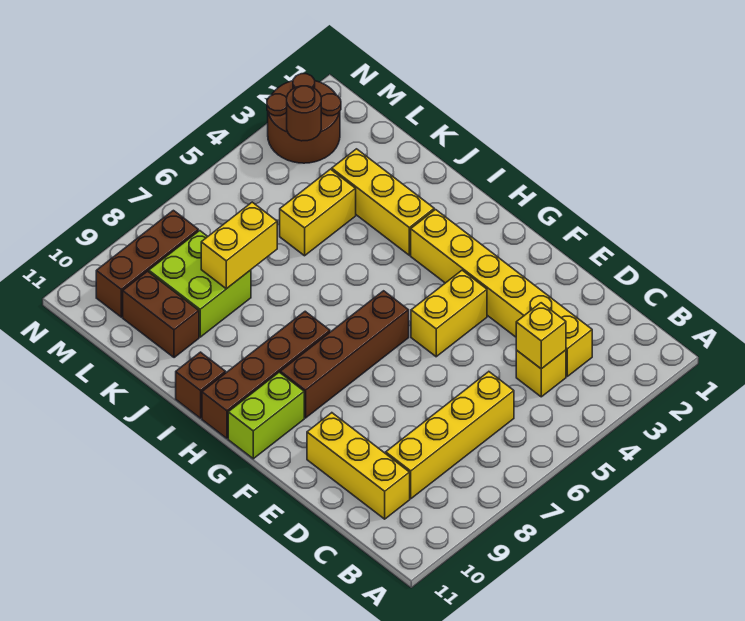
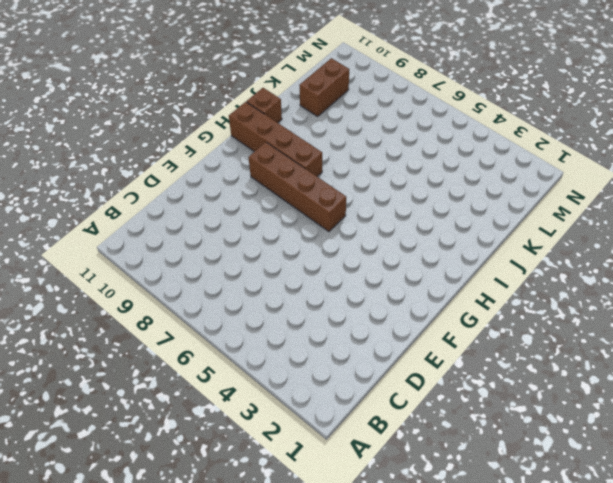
none -> yellow brick C3:H3 level 1
none -> yellow brick C4 level 1
none -> yellow brick C6:C9 level 1

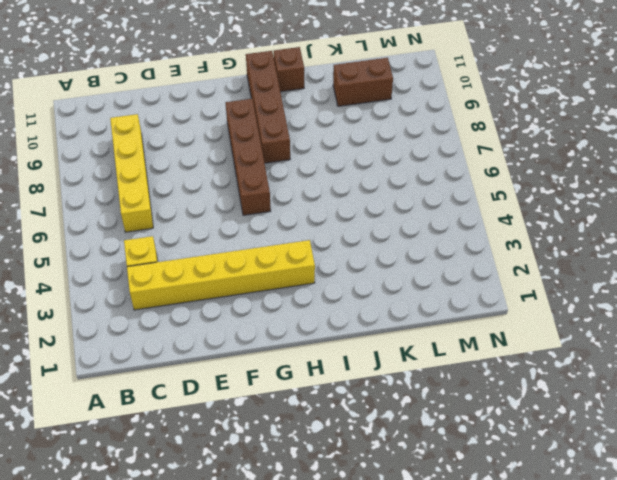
none -> yellow brick C10:E10 level 1
none -> yellow brick F4:F5 level 1
none -> lime brick G10:G11 level 1

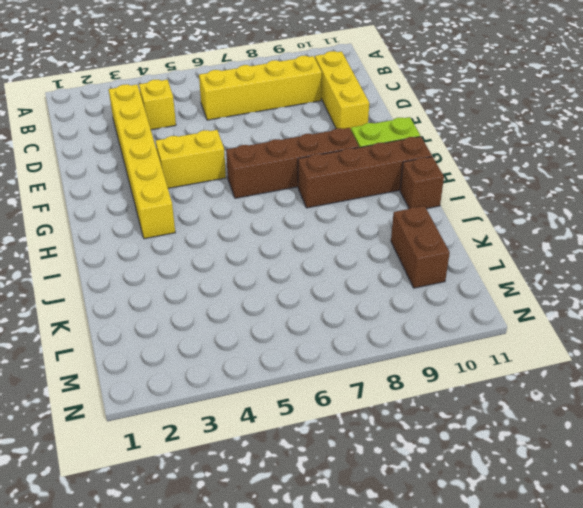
none -> yellow brick I3:K3 level 1
none -> yellow brick K4:K5 level 1
none -> lime brick K8:L9 level 1

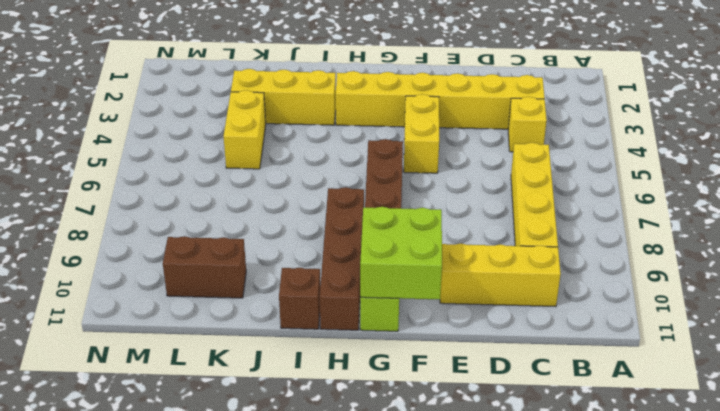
lime brick F10:G11 level 2 -> lime brick K8:L9 level 1
none -> brown round brick M2:N3 level 1
none -> brown brick M8:M10 level 1
none -> yellow brick C4 level 2

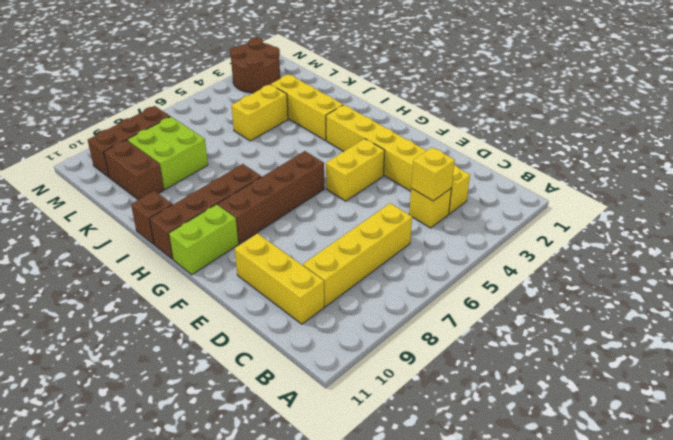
none -> yellow brick K7:K8 level 2
none -> brown round brick M3 level 2

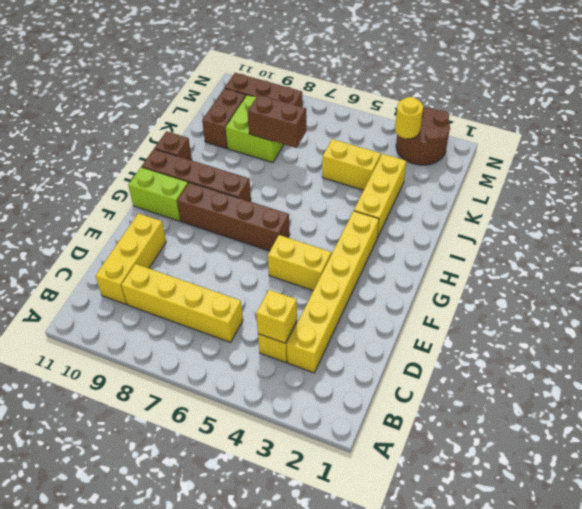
brown brick K7:K8 level 2 -> yellow brick K7:K8 level 2
yellow round brick M3 level 2 -> brown round brick M3 level 2

